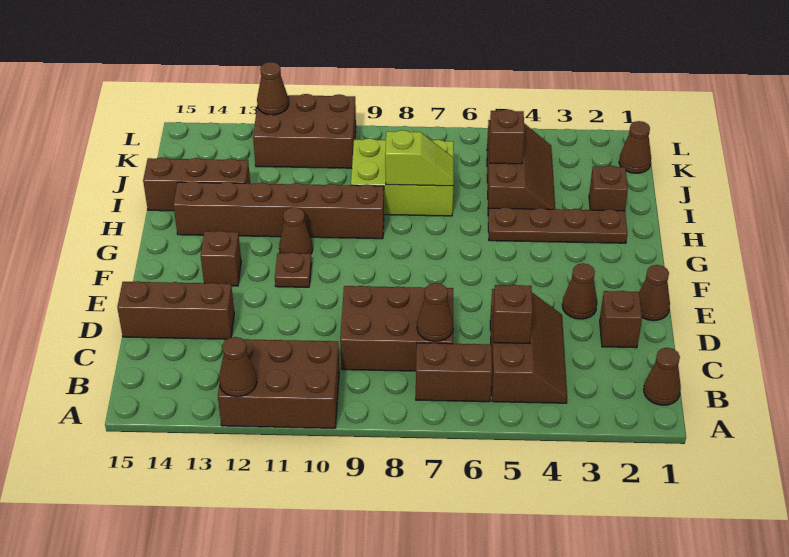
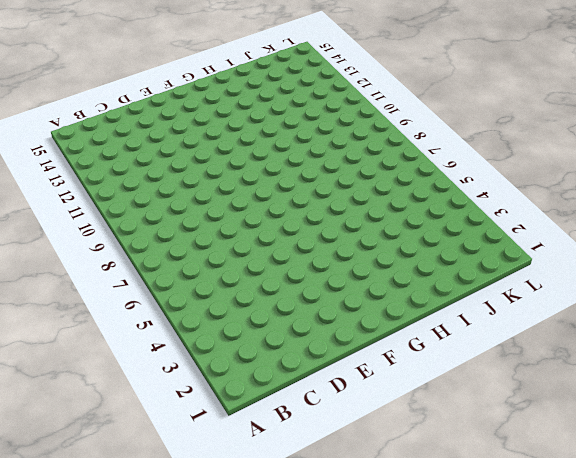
none -> brown brick A10:B12 level 1
none -> brown cone B1 level 1
none -> brown slope B4:D5 level 1 top 5

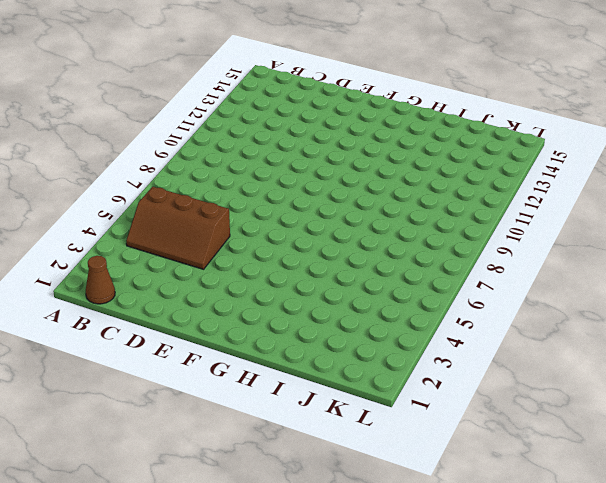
none -> brown brick A10:B12 level 1
none -> brown brick B6:B7 level 1
none -> brown brick C7:D9 level 1

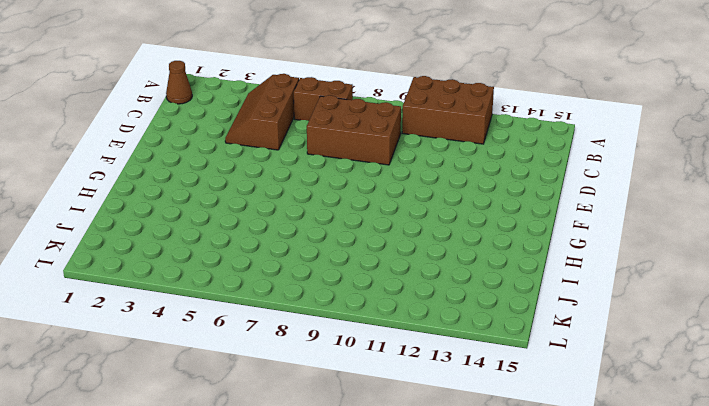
none -> brown brick D2 level 1
none -> brown brick D13:D15 level 1
none -> brown cone E1 level 1

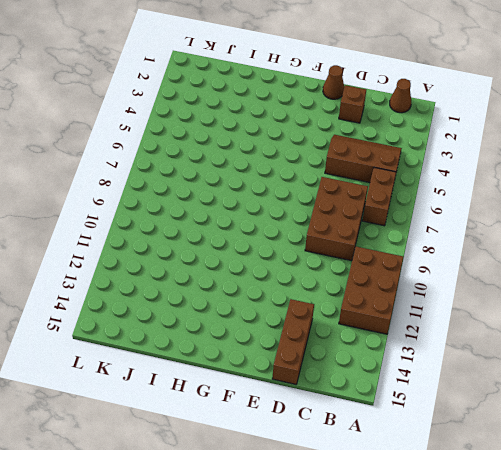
none -> brown cone E3 level 1
none -> brown plate F11 level 1
none -> brown brick F13 level 1

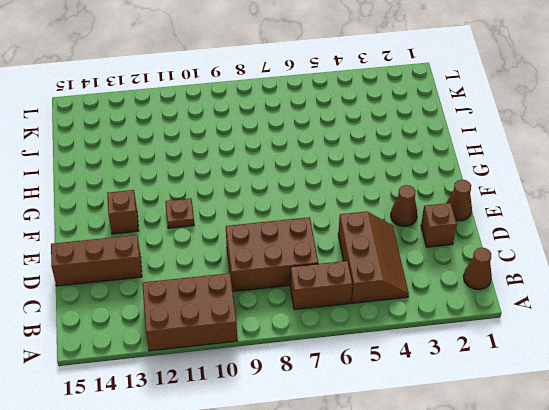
none -> brown cone G11 level 1
none -> brown plate H2:H5 level 1
none -> brown brick H9:H14 level 1

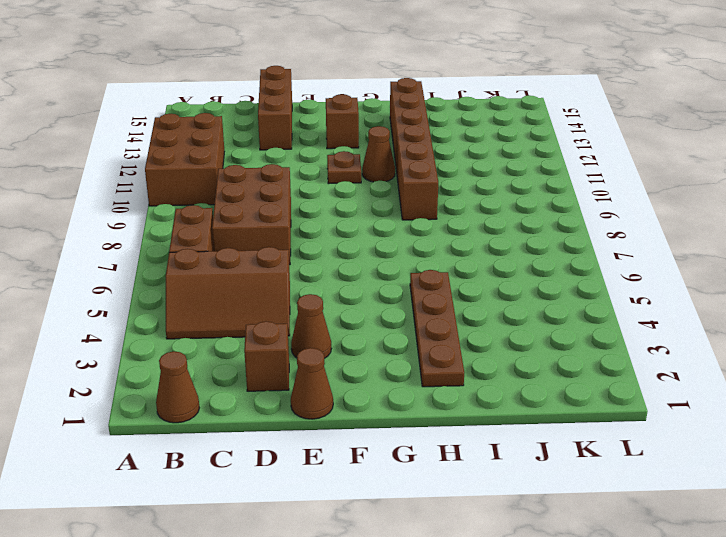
none -> brown brick I2 level 1
none -> brown slope I4:K5 level 1 top 5
none -> lime brick I7:J9 level 1

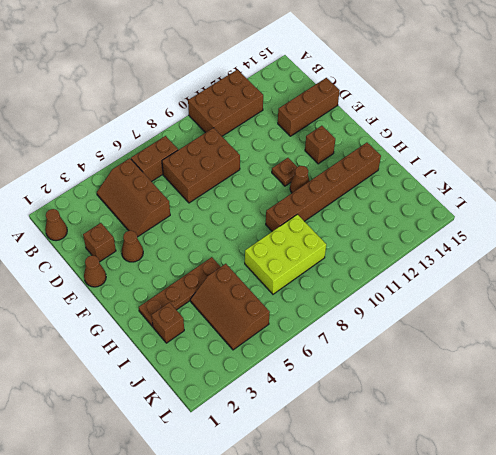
none -> brown brick I13:I15 level 1
none -> brown cone K1 level 1
none -> brown brick K10:L12 level 1

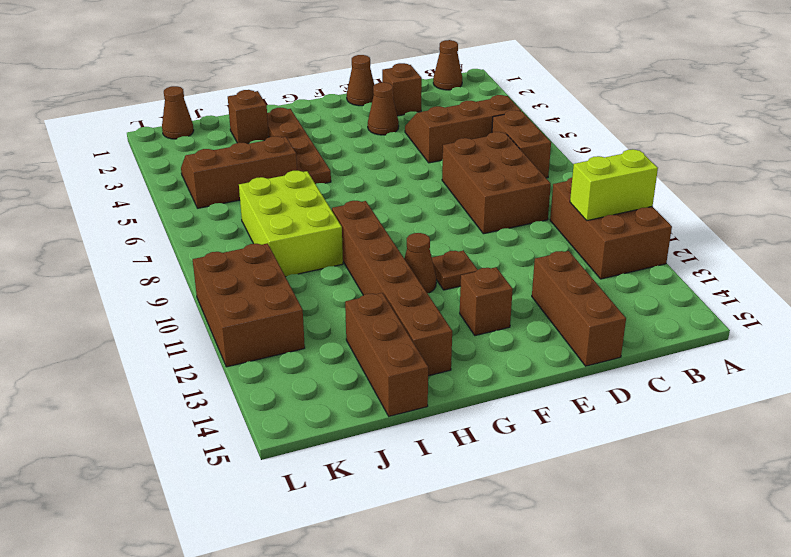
lime brick A11:B11 level 2 -> none
none -> brown cone A12 level 2
none -> brown brick C5 level 2
none -> brown cone C7 level 2

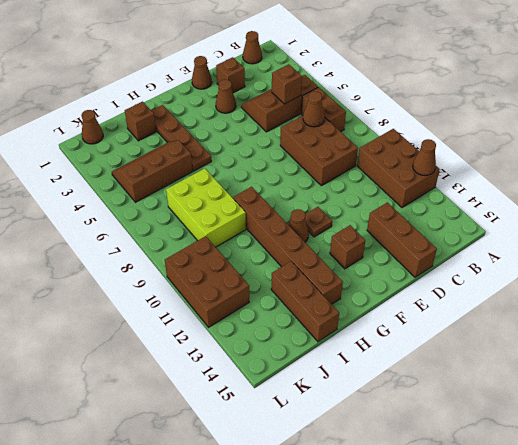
none -> lime slope I7:I8 level 2 top 8
none -> brown brick J5 level 2
none -> brown cone L12 level 2

